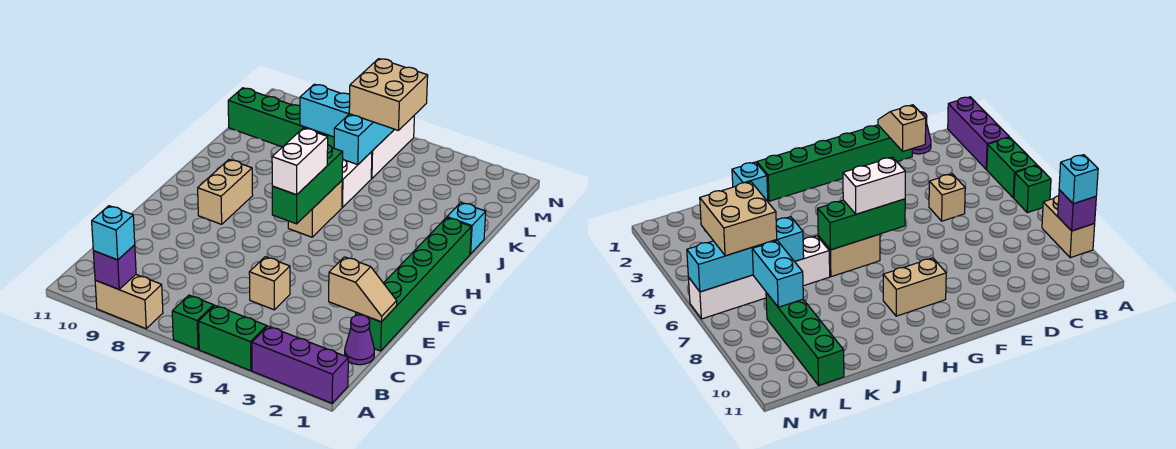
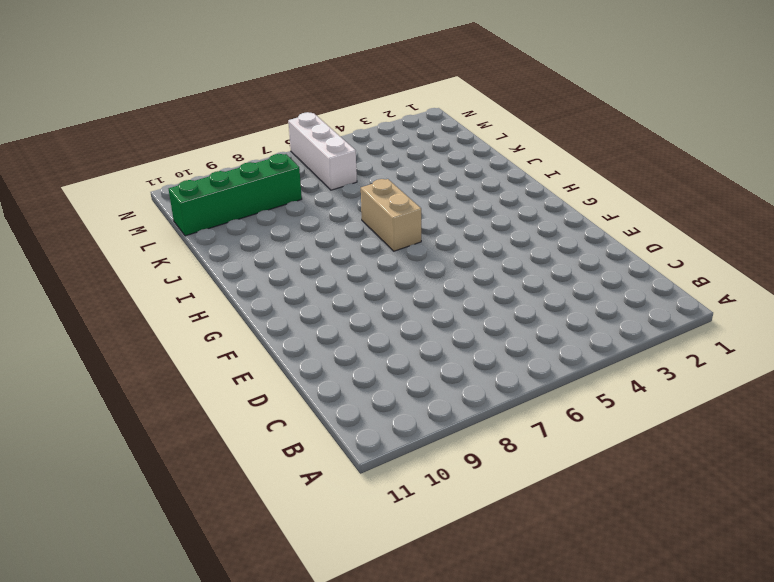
none -> purple brick A1:A3 level 1
none -> green brick A4:A5 level 1
none -> green brick A6 level 1

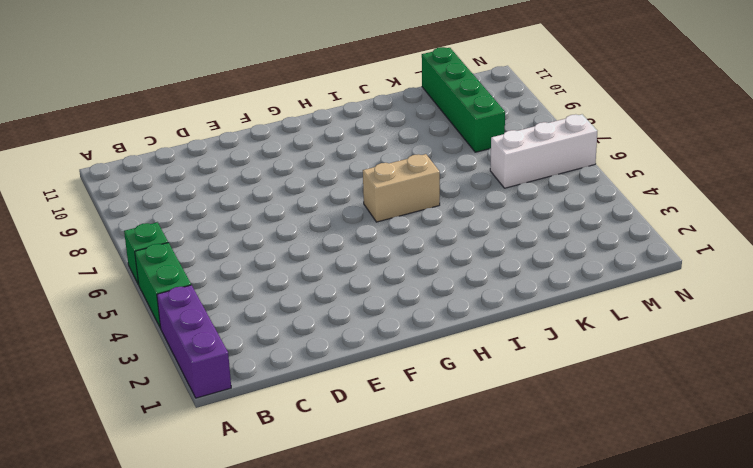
none -> tan brick A8:A9 level 1
none -> purple cone C1 level 1
none -> green brick D1:I1 level 1

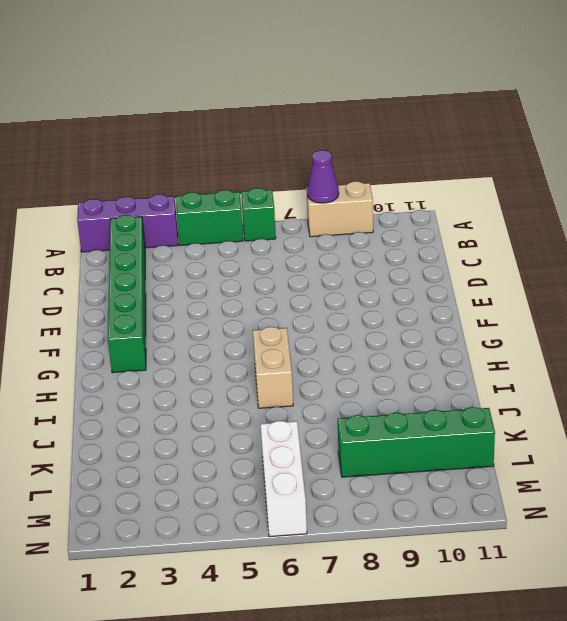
purple cone A8 level 2 -> purple cone C1 level 1
green brick B2:G2 level 1 -> green brick D1:I1 level 1
none -> tan brick D5 level 1
none -> tan brick G9:H9 level 1
none -> cyan brick J1 level 1

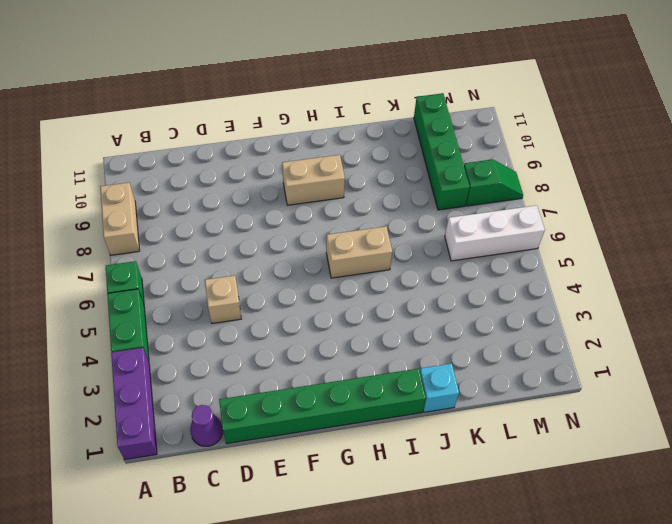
green slope M8:N8 level 1 top M -> none
none -> white brick J6:K6 level 1
none -> purple brick A9 level 2
none -> tan slope D1:D2 level 2 top 2

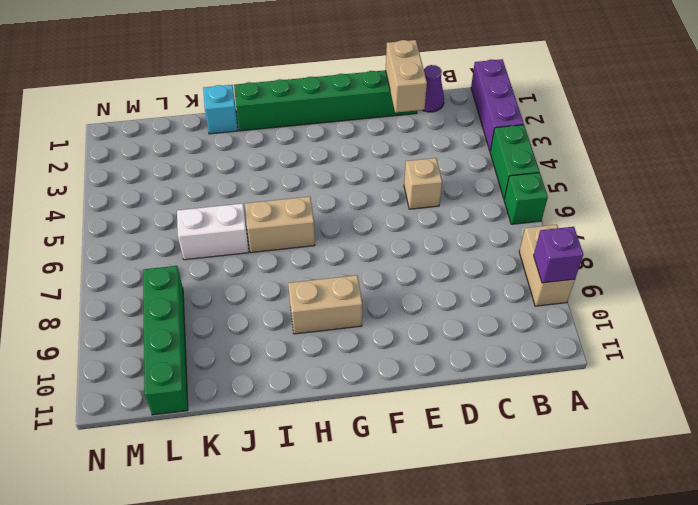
tan brick D1:D2 level 2 -> tan slope D1:D2 level 2 top 2
none -> white brick L6:N6 level 1
none -> green brick G6:I6 level 2
none -> cyan brick K6:N6 level 2

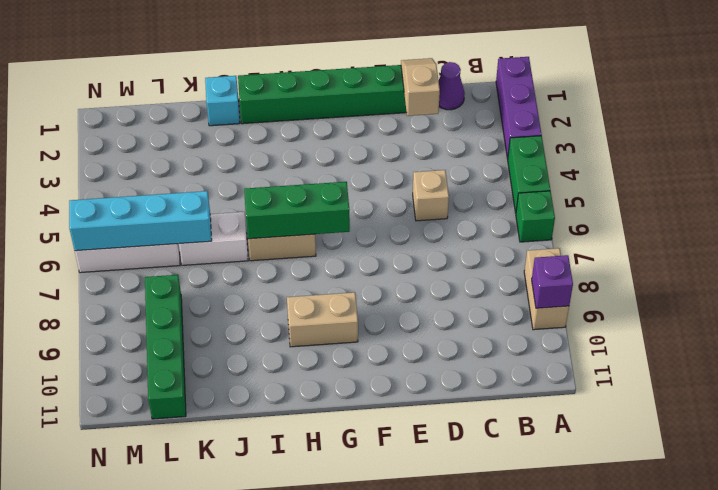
none -> cyan brick L7:L8 level 2
none -> cyan brick A9 level 3
none -> white brick G6:H6 level 3

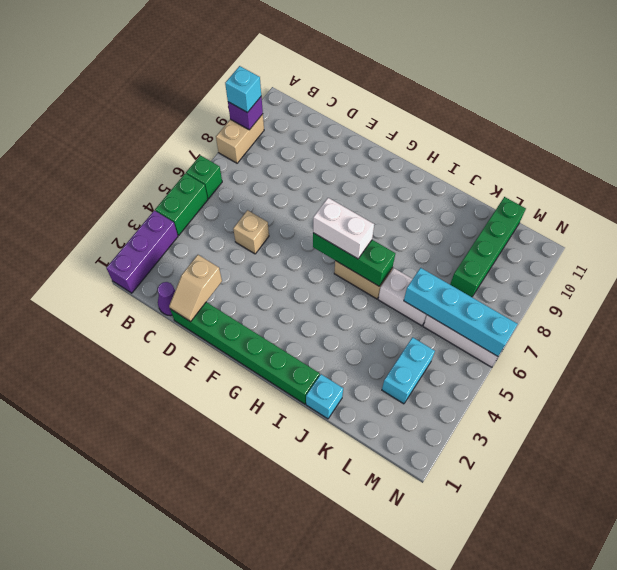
cyan brick L3:L4 level 1 -> cyan brick L7:L8 level 2
none -> tan brick G9:H9 level 1
none -> tan brick L5:M6 level 3

